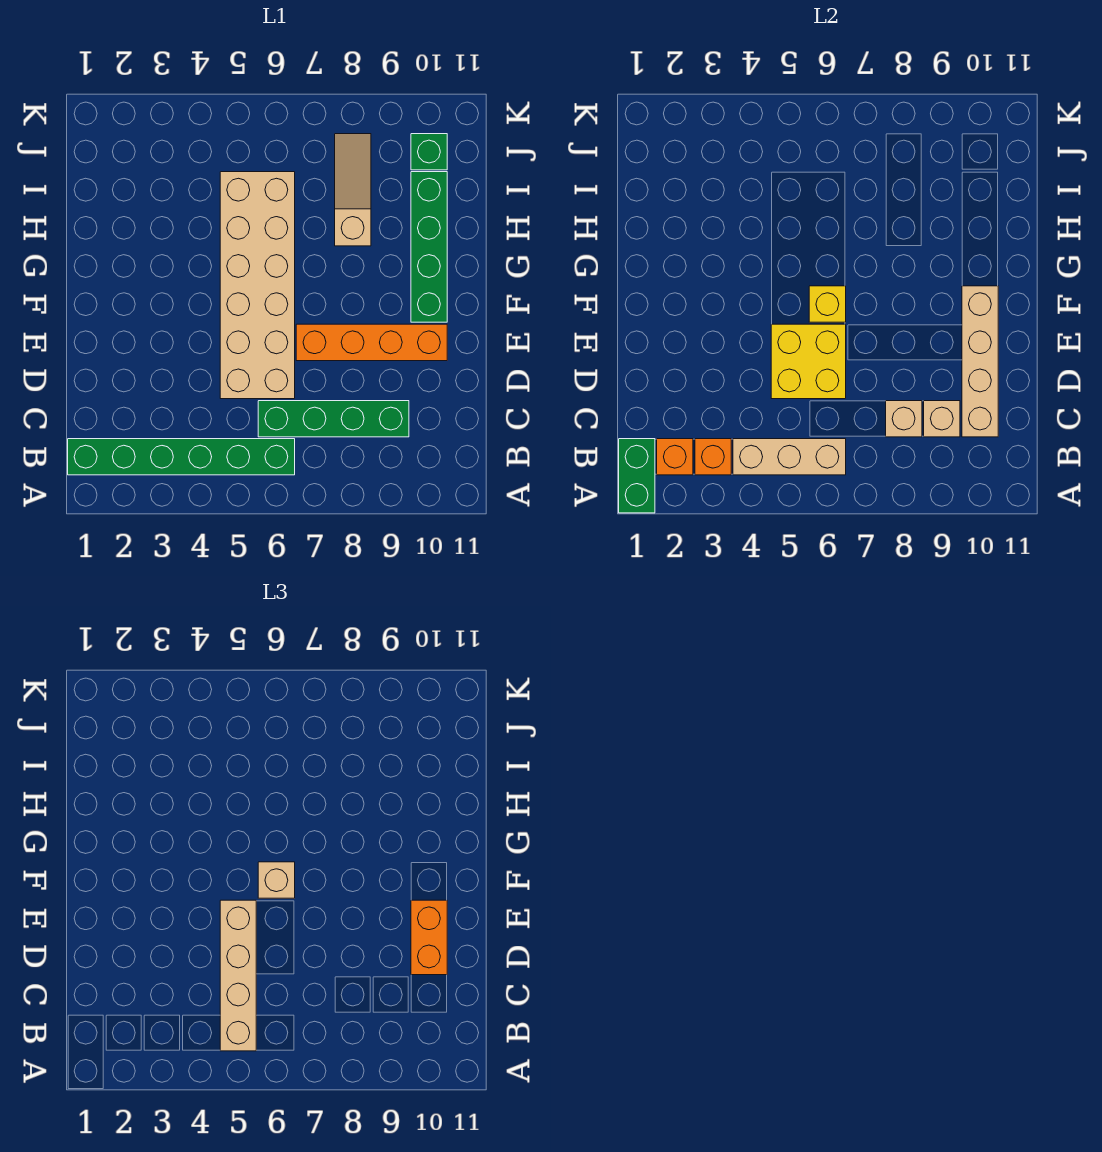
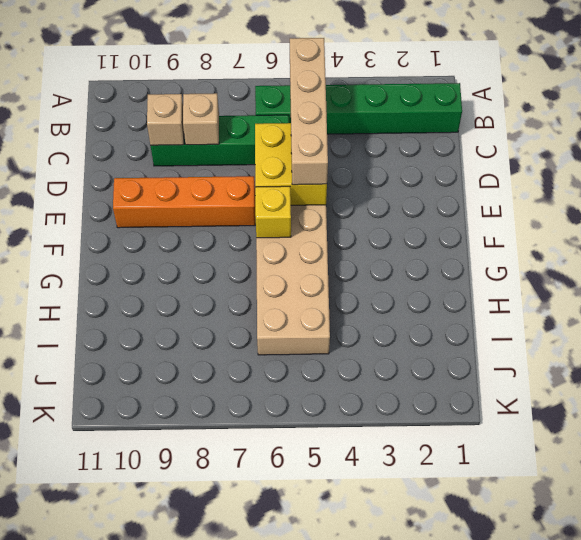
none -> green brick F10:I10 level 1
none -> tan slope H8:J8 level 1 top H
none -> green brick J10 level 1

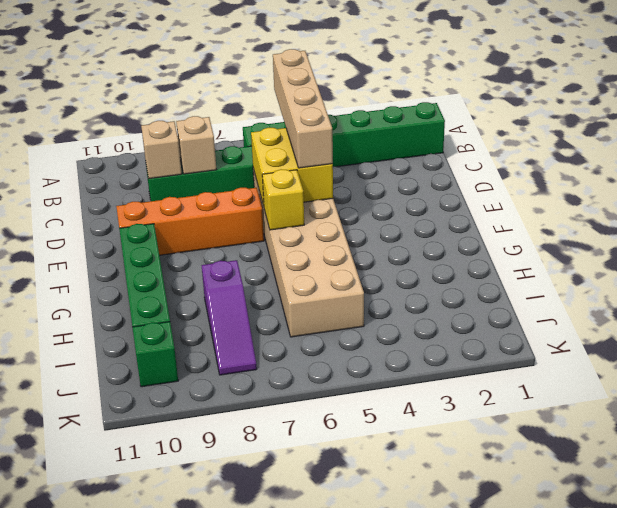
purple slope H8:J8 level 1 top H -> tan slope H8:J8 level 1 top H
none -> green brick A1:B1 level 2
none -> orange brick B2 level 2
none -> orange brick B3 level 2

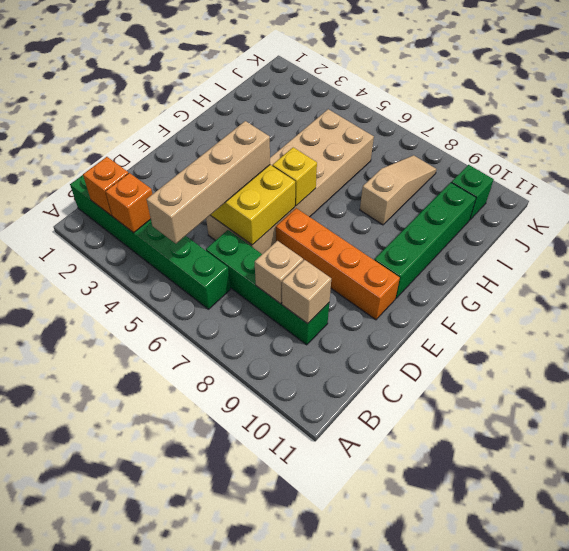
none -> green brick A1:B1 level 2
none -> tan brick B4:B6 level 2
none -> tan brick C10:F10 level 2

